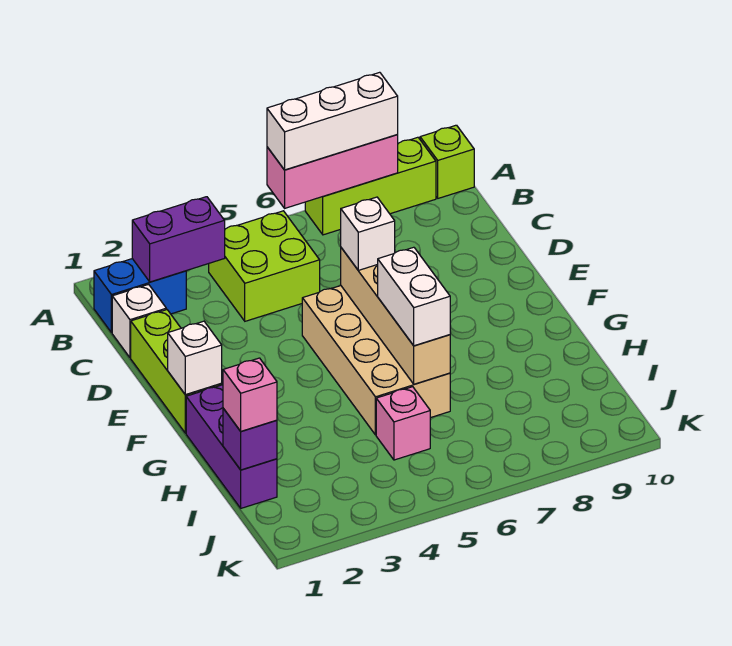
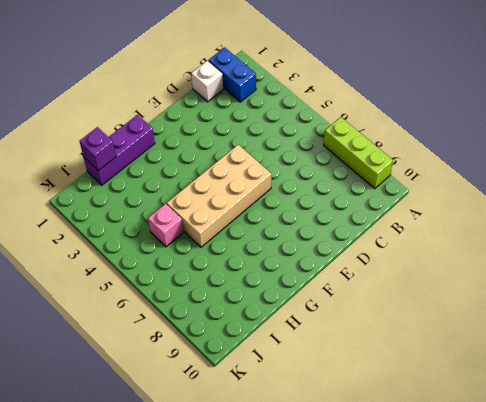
none -> lime brick A10 level 1
none -> lime brick B4:C5 level 1
none -> lime brick D1:F1 level 1

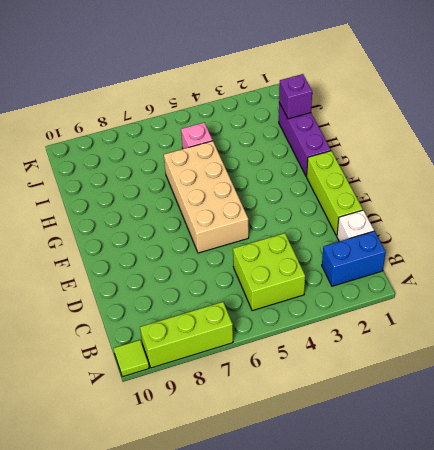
lime tile A10 level 1 -> lime brick A10 level 1
none -> pink brick A6:A8 level 2
none -> purple brick B2:B3 level 2
none -> tan brick E6:H6 level 2

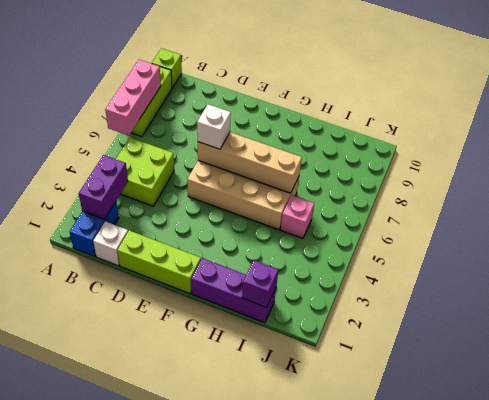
none -> white brick F1 level 2
none -> white brick A6:A8 level 3
none -> white brick G6:H6 level 3

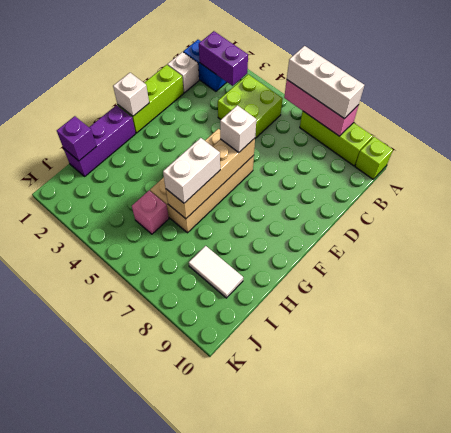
white tile I8:I9 level 1 -> none
none -> pink brick I1 level 3

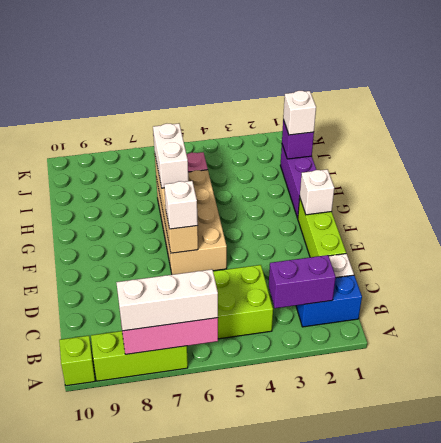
white brick I1 level 3 -> pink brick I1 level 3

